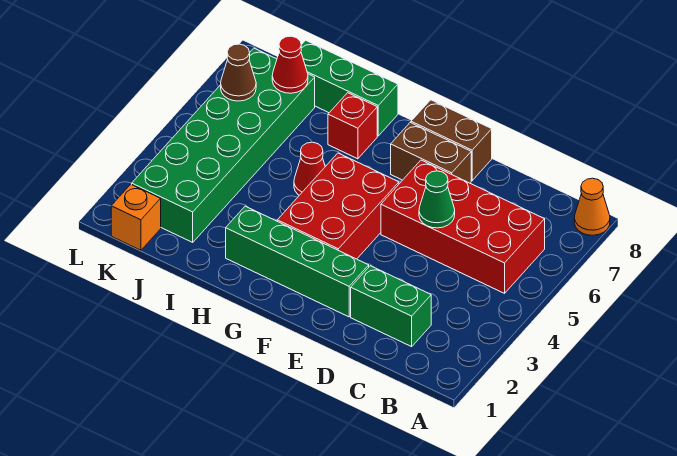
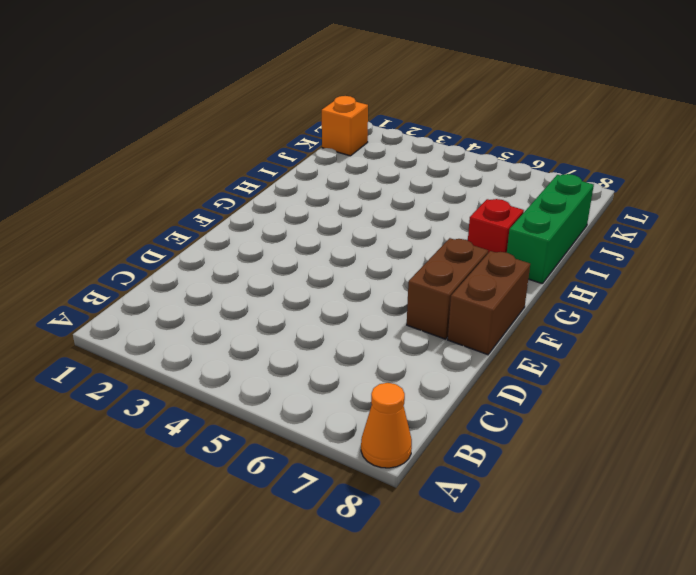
none -> red brick B5:E6 level 1
none -> green brick C2:D2 level 1
none -> green brick E2:H2 level 1

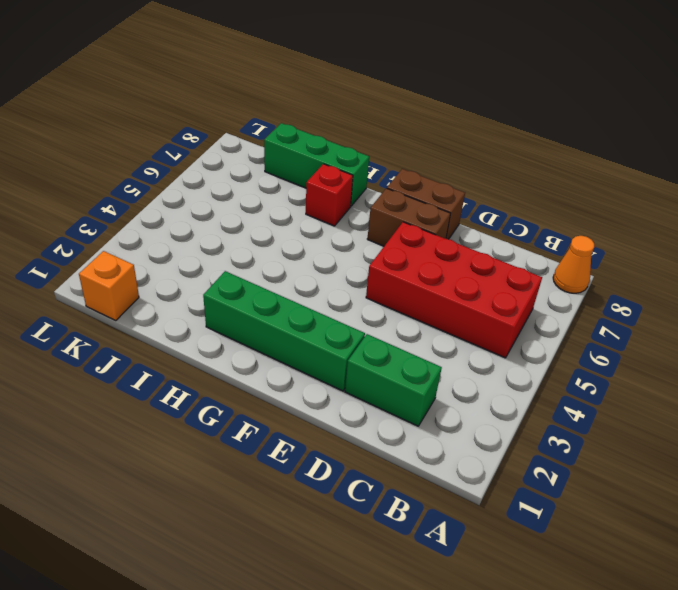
none -> red brick F3:G5 level 1
none -> red cone H5 level 1
none -> green brick J2:K7 level 1

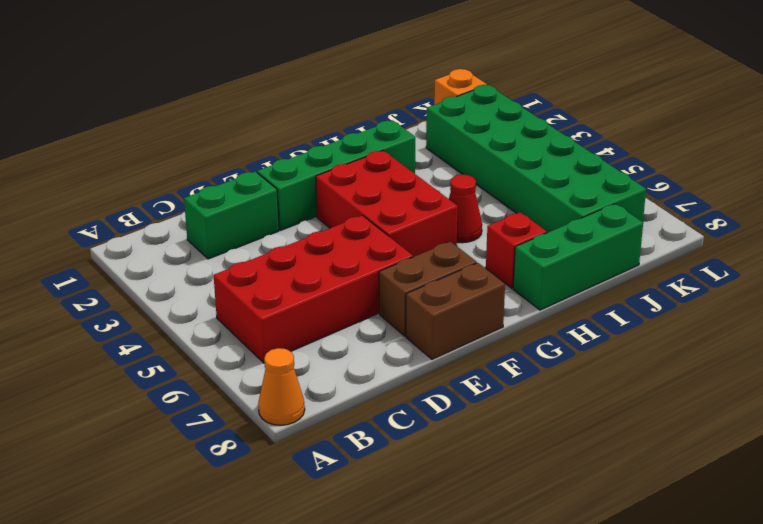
none -> green cone D5 level 2
none -> red cone J7 level 2
none -> brown cone K6 level 2

